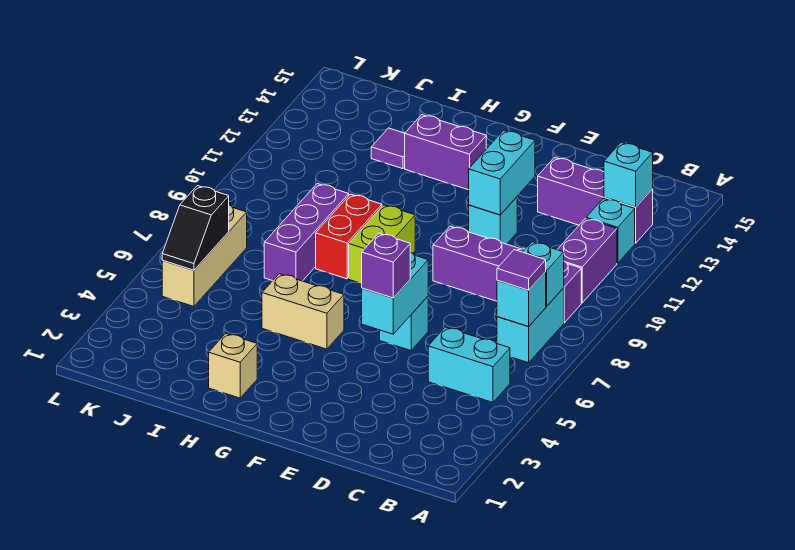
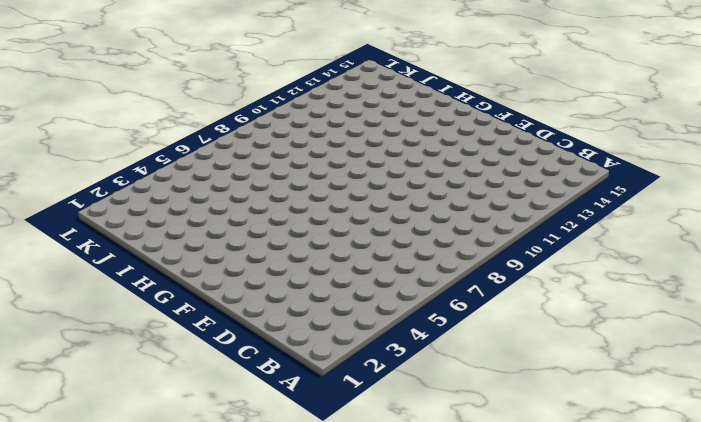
none -> cyan brick B5:C5 level 1
none -> cyan brick B7:B8 level 1
none -> purple brick B9:E9 level 1

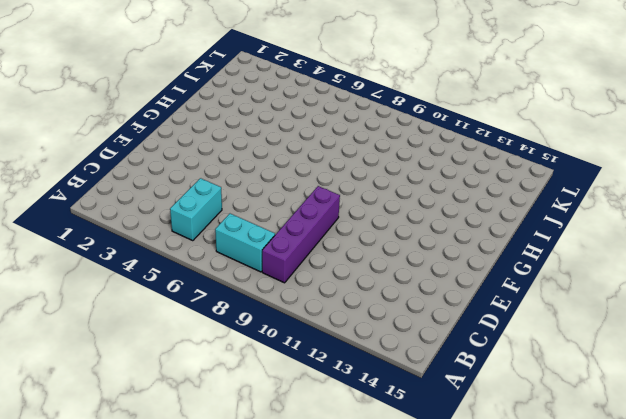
none -> purple brick B10:B11 level 1
none -> cyan brick B12 level 1
none -> purple brick B13:D13 level 1

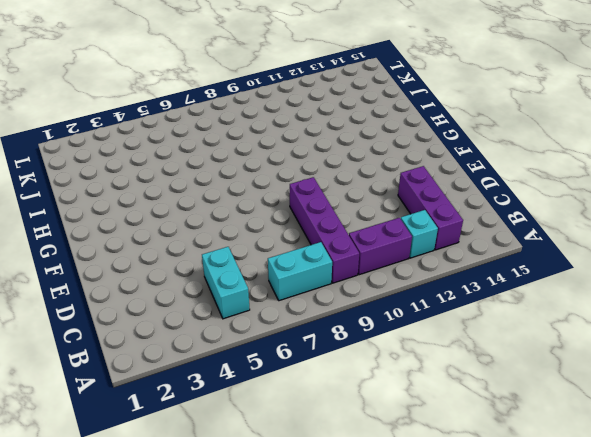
none -> cyan brick E6 level 1
none -> cyan brick E11 level 1
none -> tan brick G5:H5 level 1

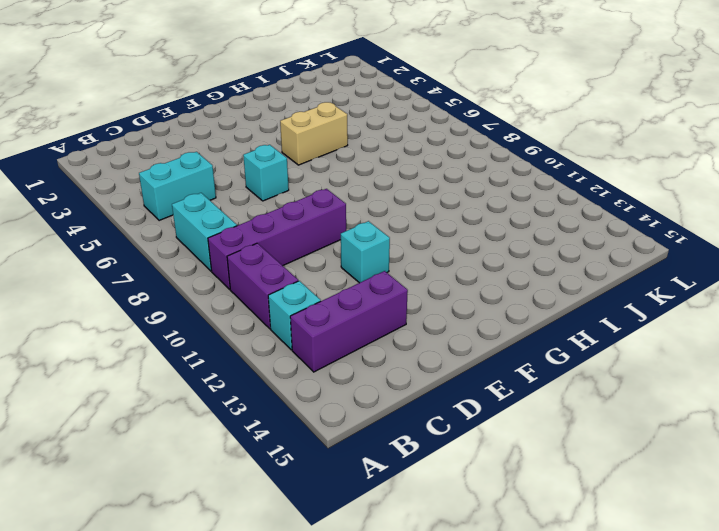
none -> lime brick G8:G9 level 1
none -> purple brick G13:H13 level 1
none -> tan brick H2 level 1

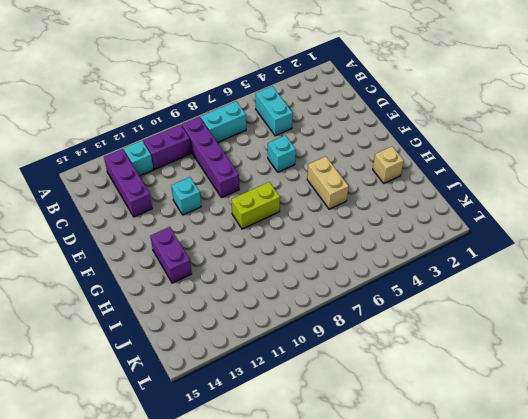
none -> red brick H8:H9 level 1
none -> purple brick I7:I9 level 1
none -> purple tile I13 level 1

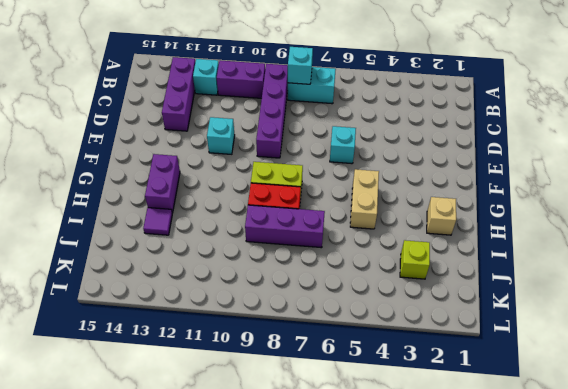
lime brick J3 level 1 -> none
none -> cyan brick B5:C5 level 1
none -> tan brick K5:K7 level 1
none -> cyan brick B7 level 2

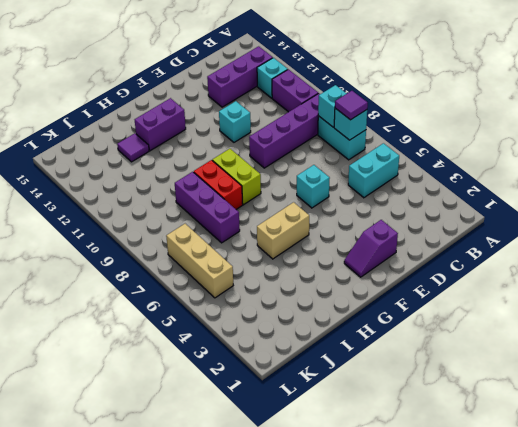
purple slope E2:F2 level 1 top E -> none
none -> tan brick H2 level 1
none -> cyan brick B13 level 2
none -> cyan brick E5:E6 level 2

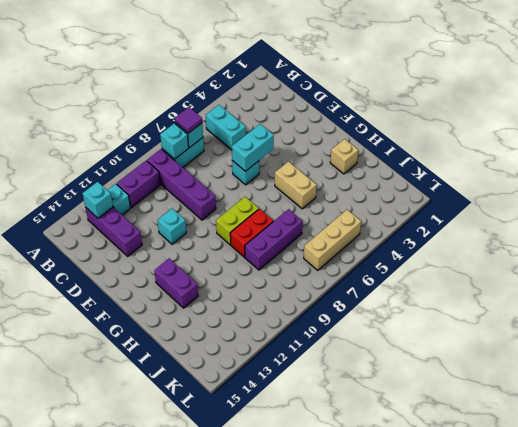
none -> purple tile I13 level 1
none -> cyan brick E11:E12 level 2
none -> black slope K5:K6 level 2 top 6

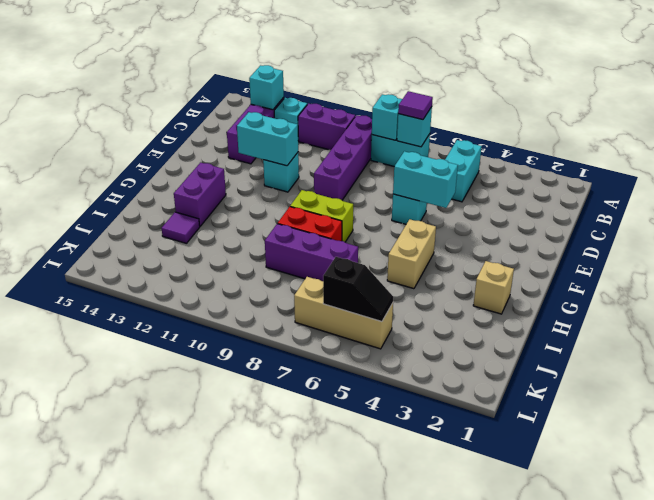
none -> purple brick E5 level 3

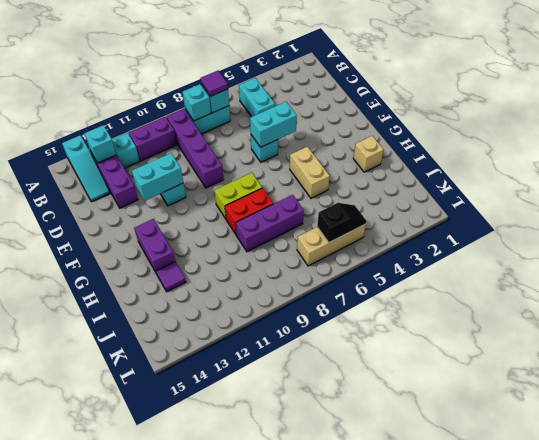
cyan slope A14:C14 level 1 top A -> none
none -> purple brick E5 level 3

